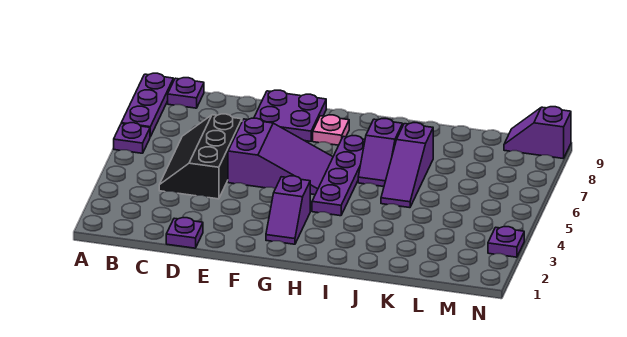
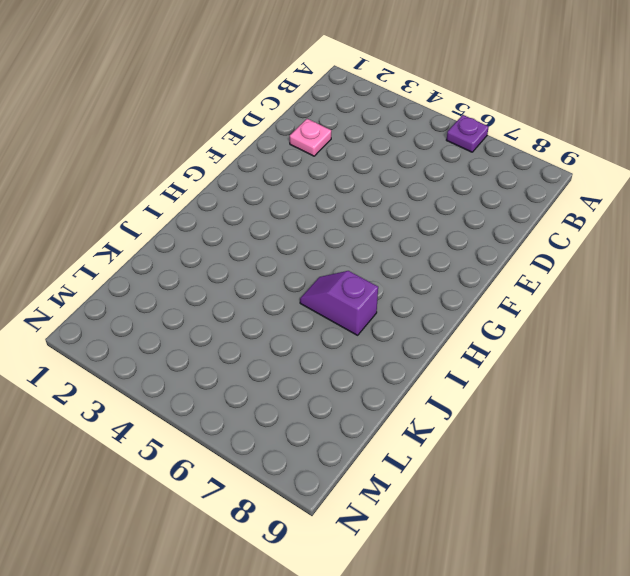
pink plate D2 level 1 -> pink plate G8 level 1
none -> purple plate A7:A9 level 1
none -> purple plate B9 level 1
none -> black slope C4:D6 level 1 top D

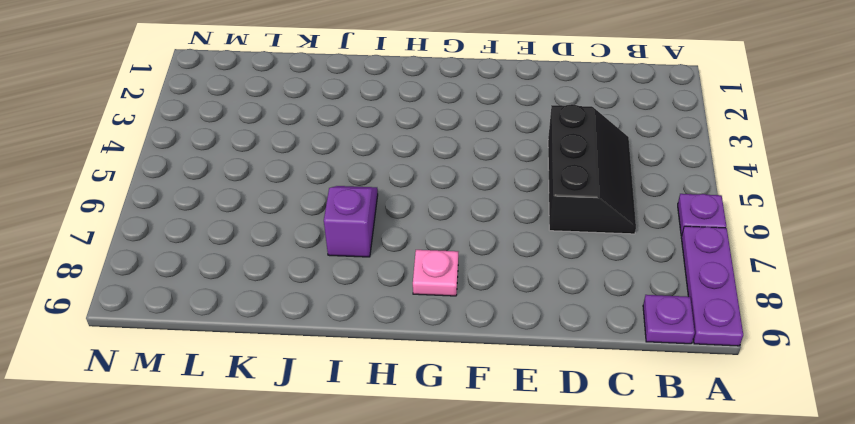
none -> purple plate D1 level 1
none -> purple slope E5:G6 level 1 top E
none -> purple plate E8:F9 level 1

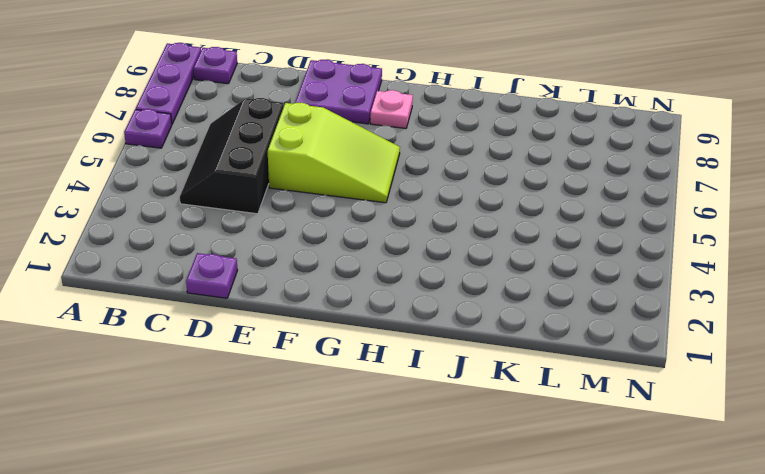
lime slope E5:G6 level 1 top E -> purple slope E5:G6 level 1 top E
none -> purple slope G2:G3 level 1 top 3
none -> purple plate H4:H7 level 1
none -> purple slope I6:I7 level 1 top 7

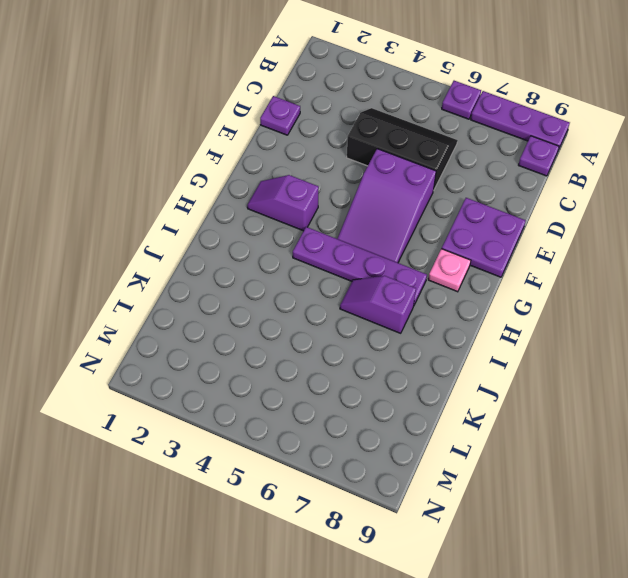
none -> purple slope J5:J7 level 1 top 7
none -> purple slope M9:N9 level 1 top N
none -> purple plate N3 level 1

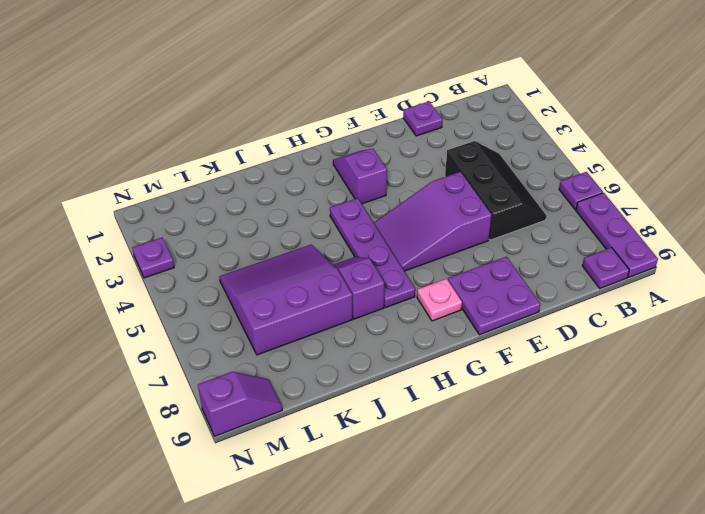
purple slope J5:L7 level 1 top 7 -> purple slope J5:J7 level 1 top 7

